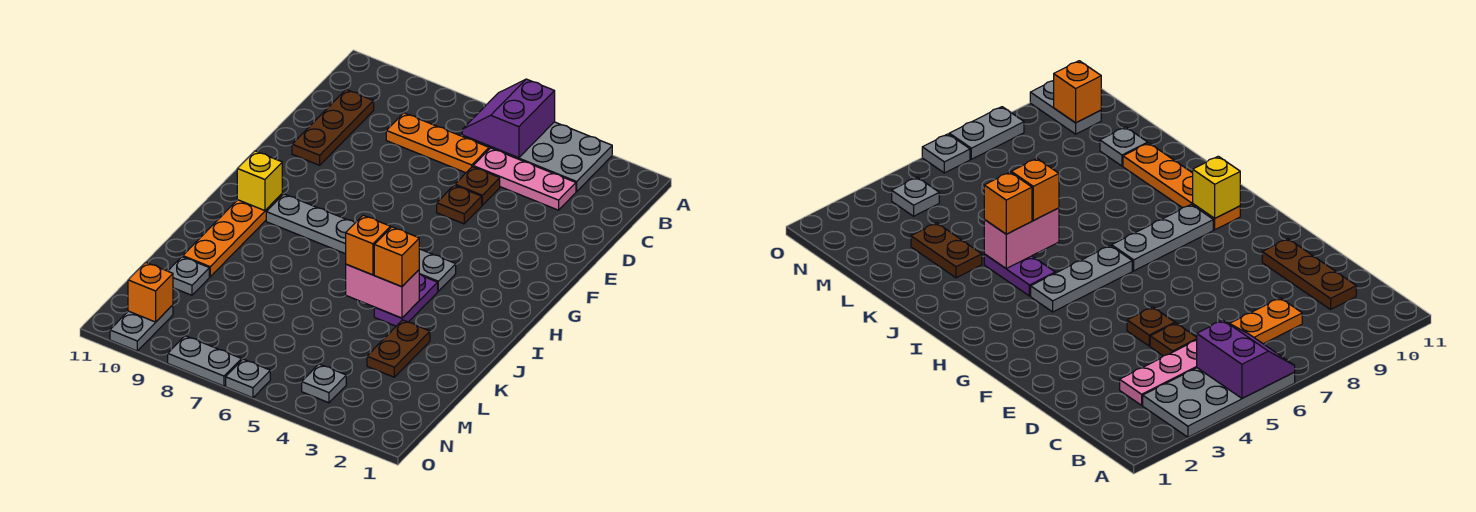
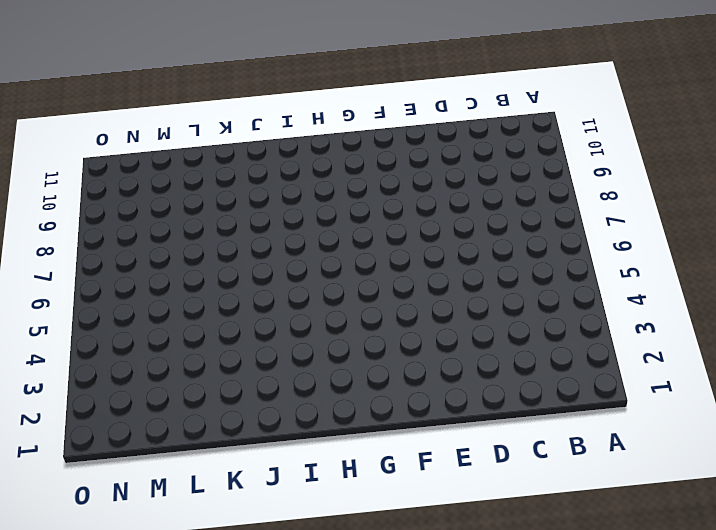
none -> grey plate A3:B6 level 1
none -> pink plate C3:C5 level 1
none -> orange plate C6:C8 level 1

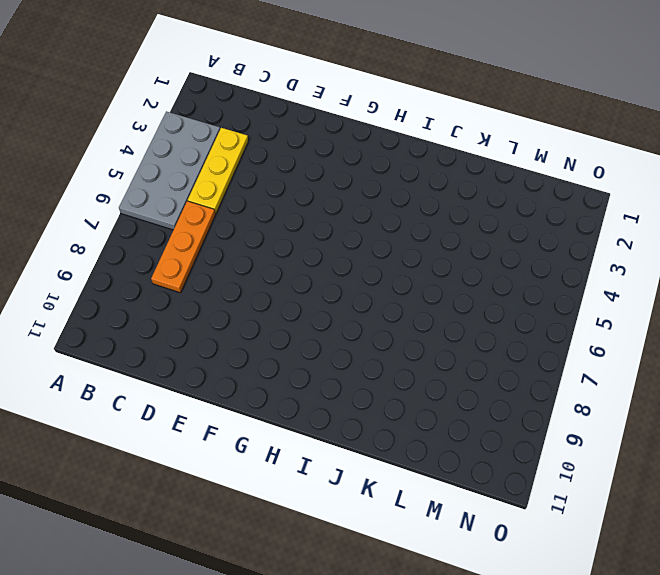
yellow plate C3:C5 level 1 -> pink plate C3:C5 level 1
none -> brown plate C10:E10 level 1
none -> brown plate D5 level 1
none -> brown plate E5 level 1

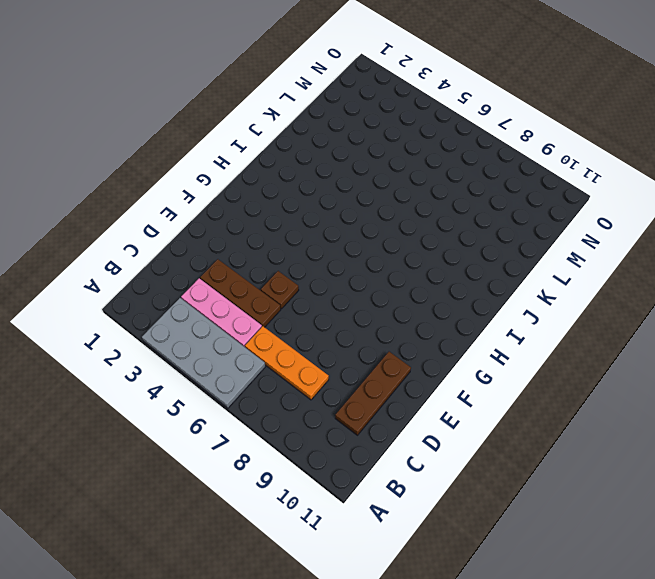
brown plate D3:D5 level 1 -> brown plate D5 level 1
none -> grey plate H4:H6 level 1
none -> grey plate H7:H9 level 1
none -> orange plate H10:K10 level 1

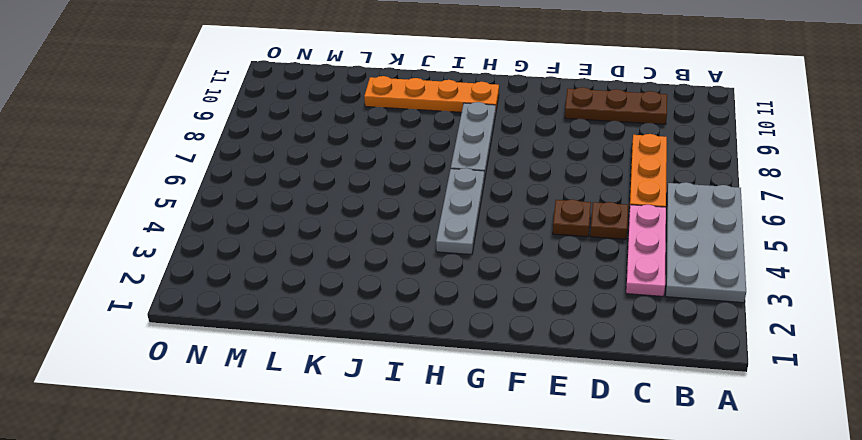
none -> purple plate I4:J4 level 1
none -> brown plate K3:L3 level 1
none -> grey plate L10 level 1

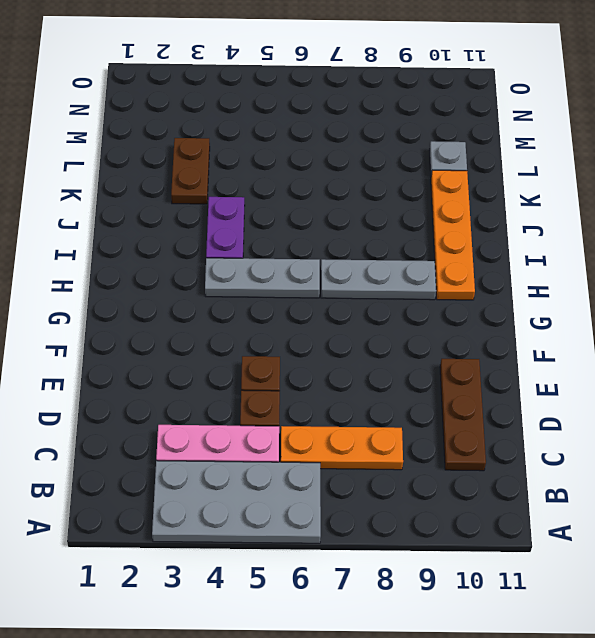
none -> grey plate N4 level 1
none -> grey plate N10:O10 level 1
none -> grey plate O6 level 1

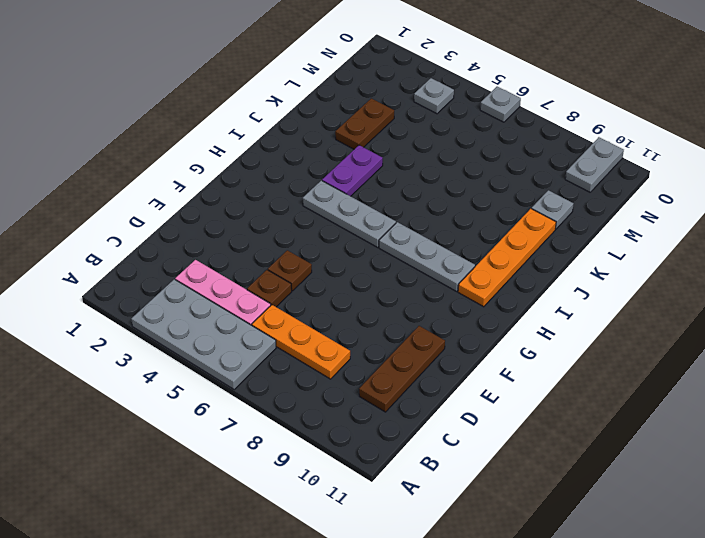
none -> grey plate O7:O8 level 1
none -> purple slope A5:B6 level 2 top 5
none -> yellow brick H10 level 2

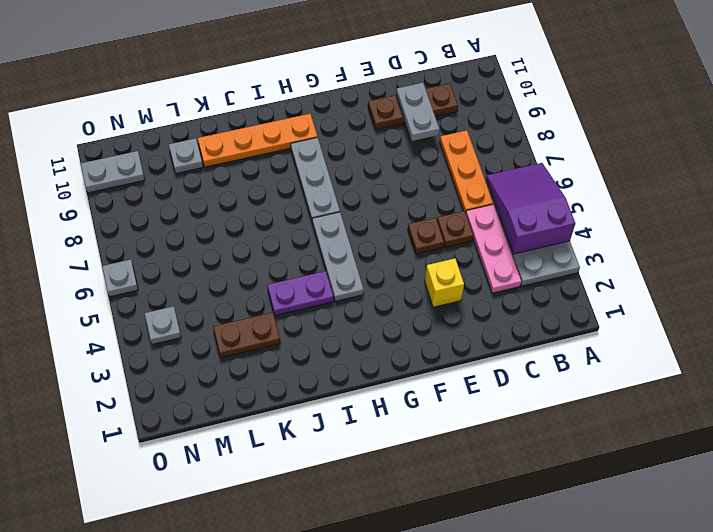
purple slope A4:B6 level 2 top 4 -> purple slope A5:B6 level 2 top 5
grey plate D9:D10 level 2 -> grey plate O7:O8 level 1
yellow brick E3 level 1 -> yellow brick H10 level 2
none -> pink brick J4:J5 level 2
none -> orange brick N10 level 2
none -> orange brick J4 level 3

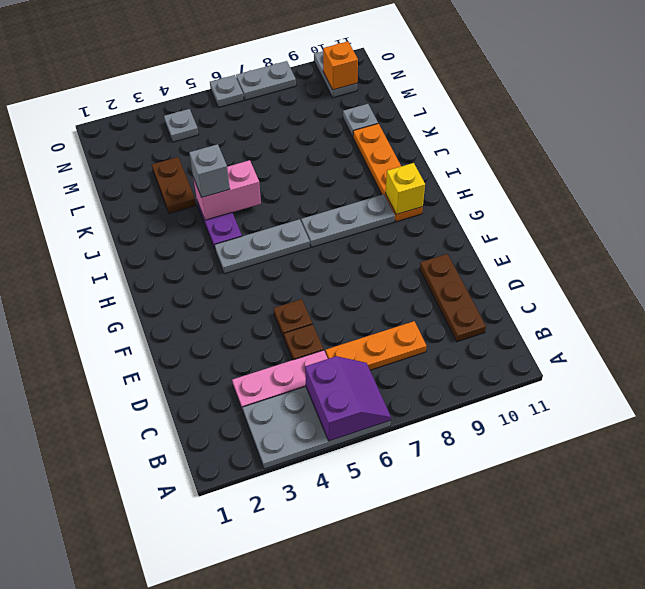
grey brick J4 level 3 -> orange brick J4 level 3
none -> orange brick J5 level 3

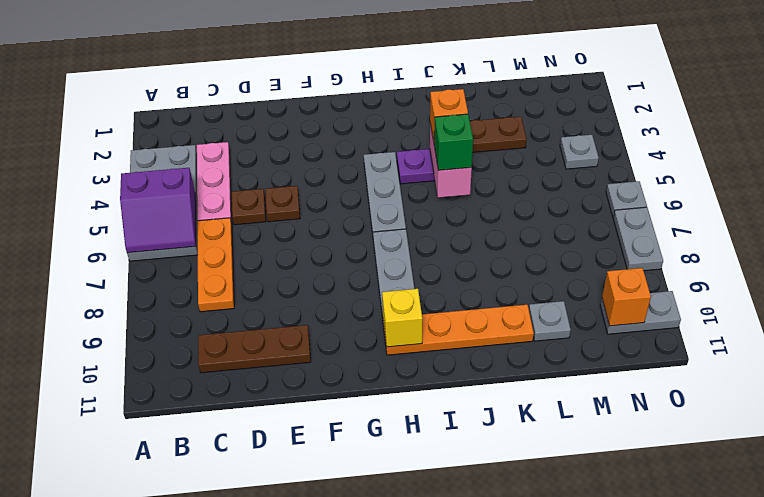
green brick J5 level 3 -> orange brick J5 level 3

